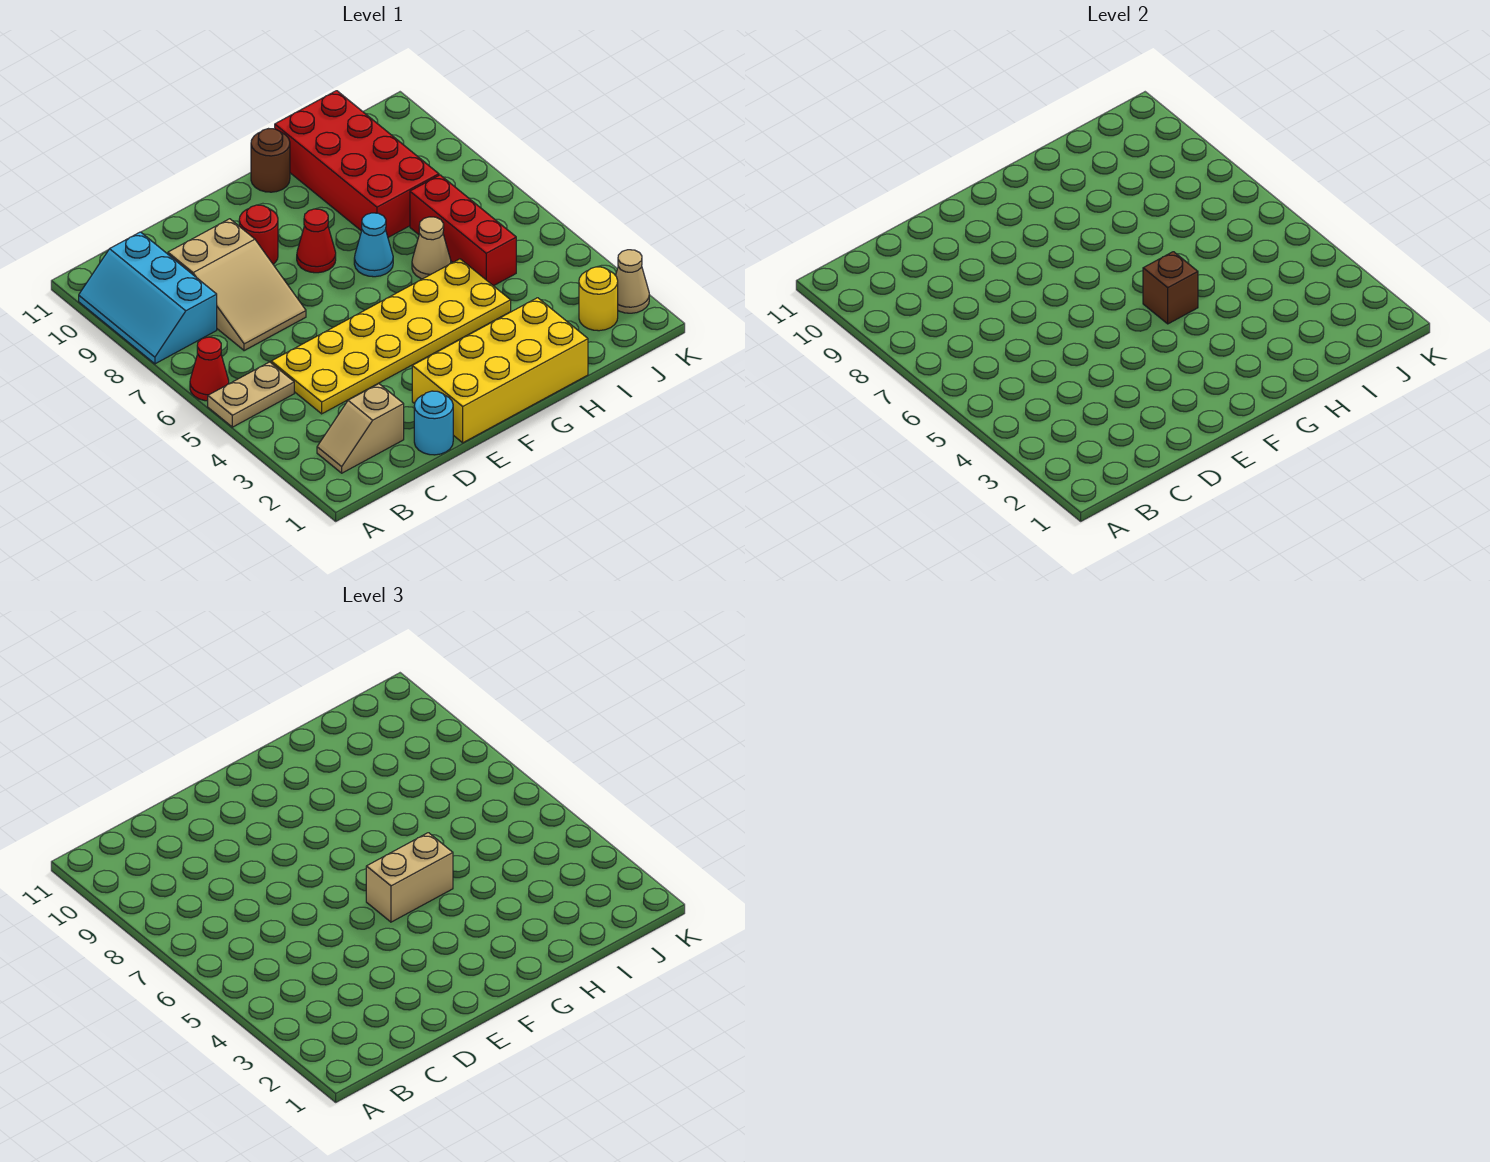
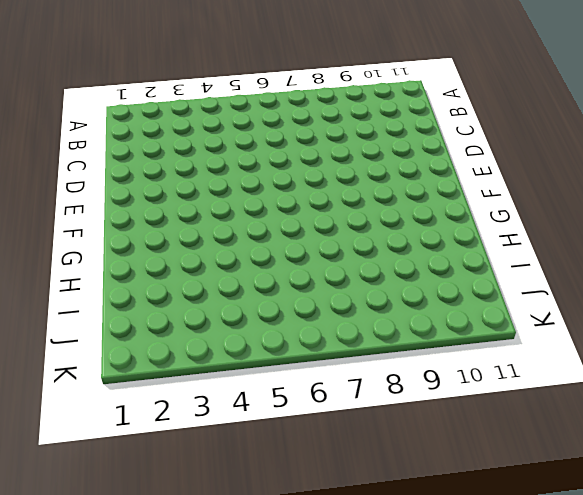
none -> tan plate A5:B5 level 1
none -> red cone A6 level 1
none -> cyan slope A8:B10 level 1 top B

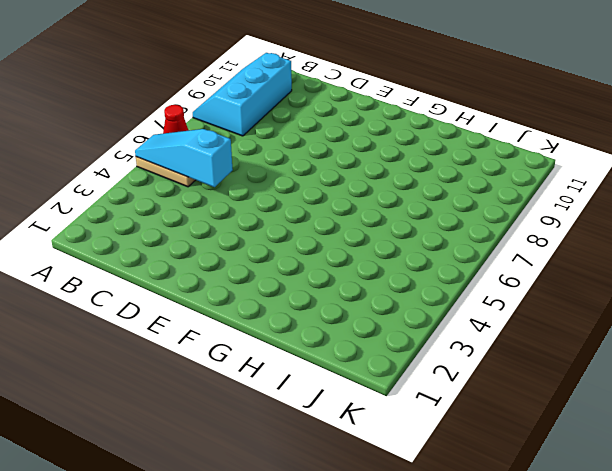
cyan slope A5:C5 level 2 top C -> none
none -> tan slope B2:C2 level 1 top C
none -> yellow plate C4:H5 level 1
none -> tan slope C7:D9 level 1 top 9

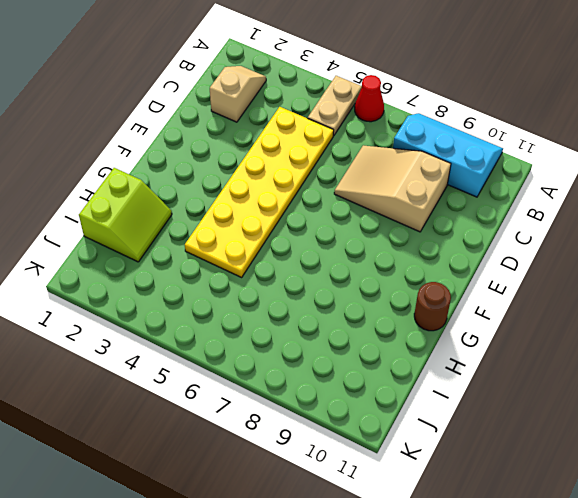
lime slope H1:I2 level 1 top 1 -> yellow brick E1:H2 level 1
none -> cyan round brick D1 level 1
none -> red round brick E9 level 1
none -> red cone F8 level 1

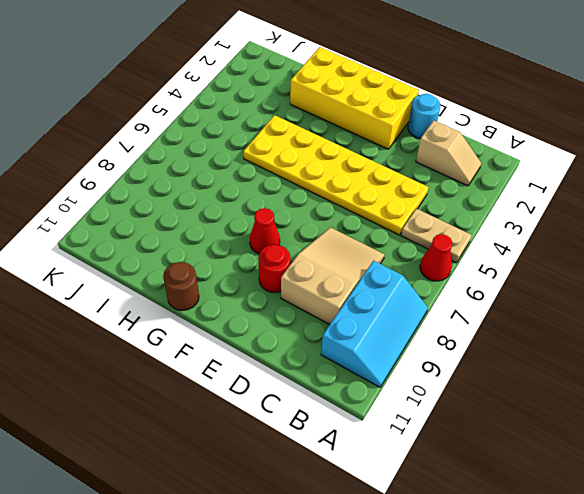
none -> cyan cone G7 level 1
none -> tan cone H6 level 1
none -> red brick H8:I11 level 1

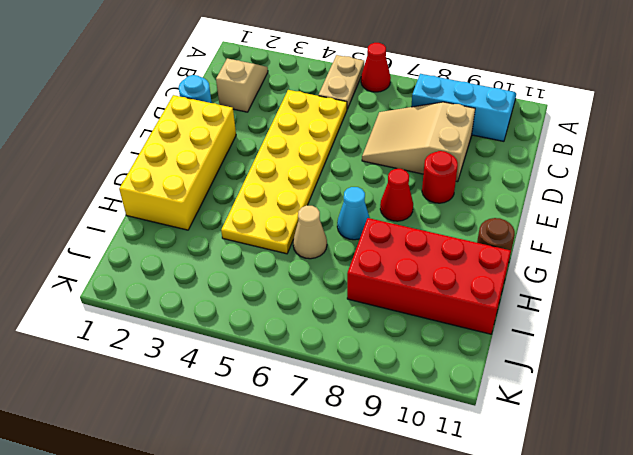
none -> red brick I5:I7 level 1
none -> yellow round brick J2 level 1
none -> tan cone K2 level 1

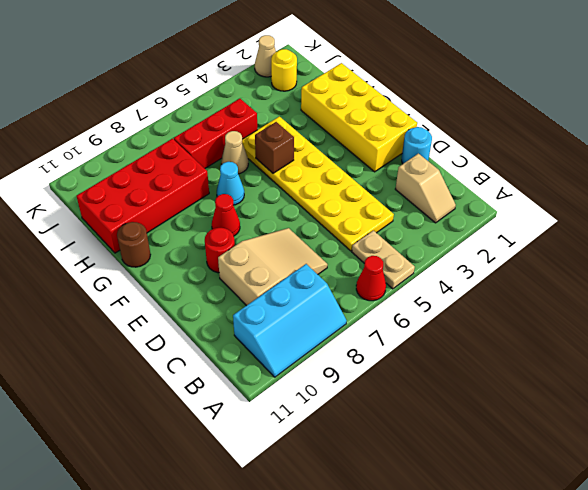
none -> tan brick F5:G5 level 3

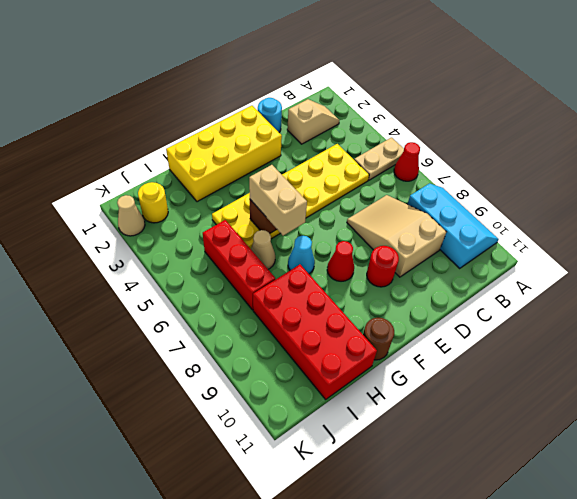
tan brick G5:G6 level 3 -> tan brick F5:G5 level 3

